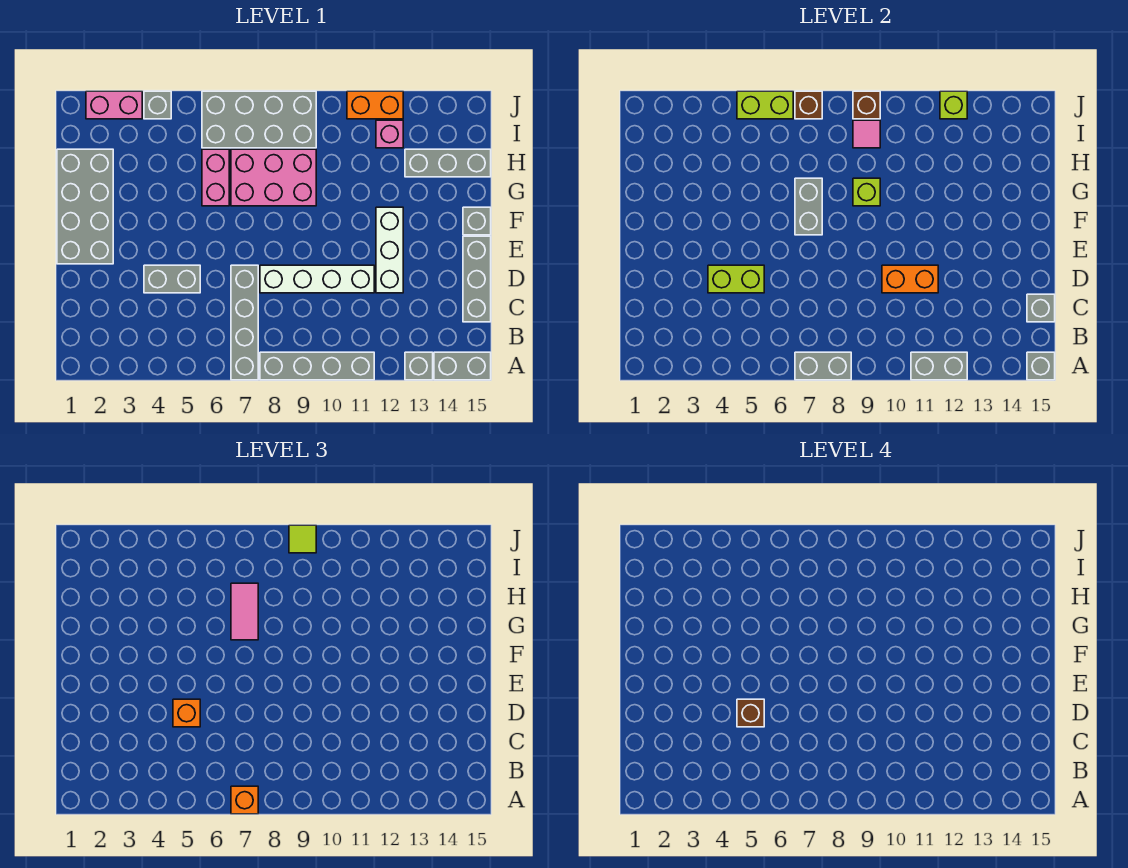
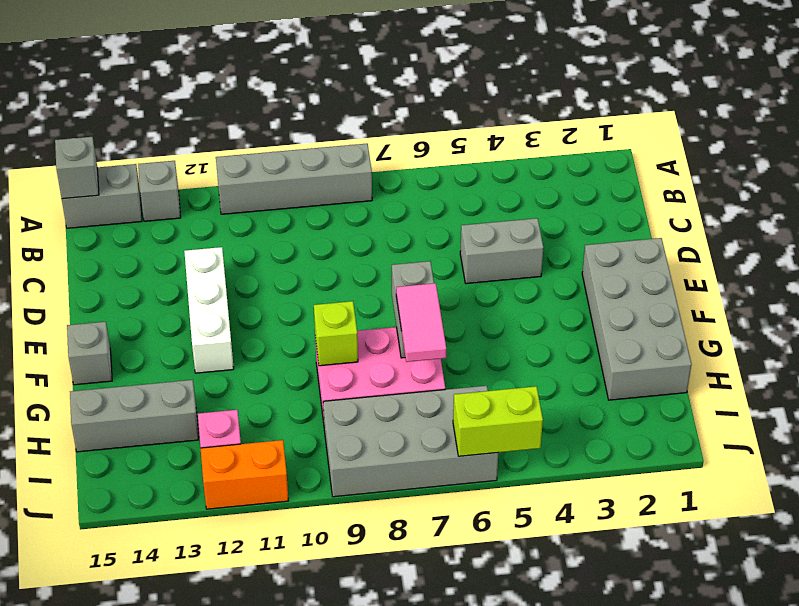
none -> grey brick A7:D7 level 1
none -> grey brick C15:E15 level 1
none -> white brick D8:D11 level 1
none -> pink brick G6:H6 level 1

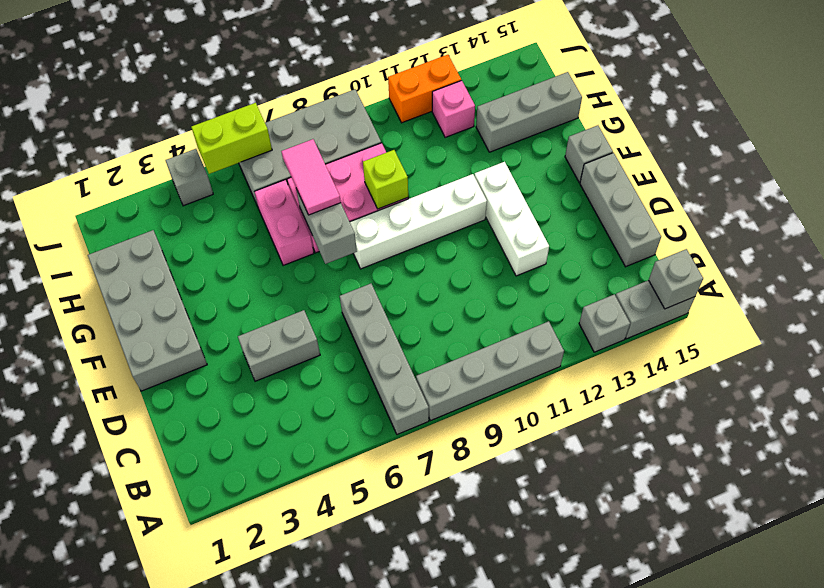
white brick F8:F11 level 1 -> white brick D8:D11 level 1
none -> pink brick J2:J3 level 1
none -> grey brick A7:A8 level 2
none -> grey brick A11:A12 level 2
none -> grey brick C15 level 2

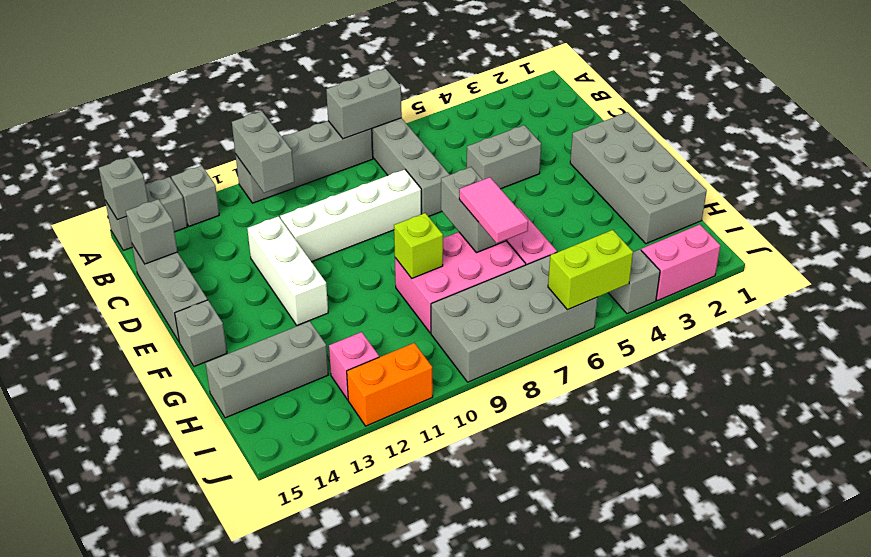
grey brick A11:B11 level 2 -> grey brick A11:A12 level 2
none -> lime brick D4:D5 level 2
none -> orange brick D10:D11 level 2
none -> pink tile I9 level 2
none -> brown brick J7 level 2

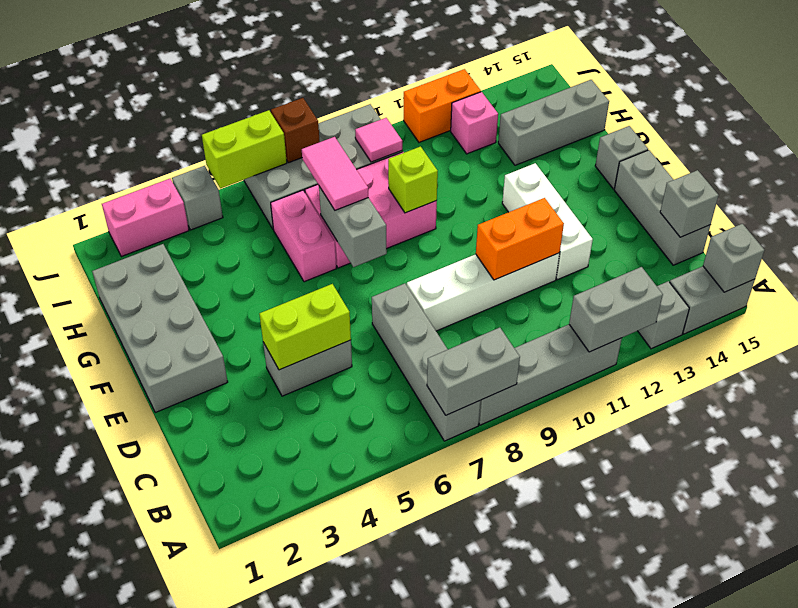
none -> brown brick J9 level 2
none -> lime brick J12 level 2
none -> orange brick A7 level 3
none -> orange brick D5 level 3

